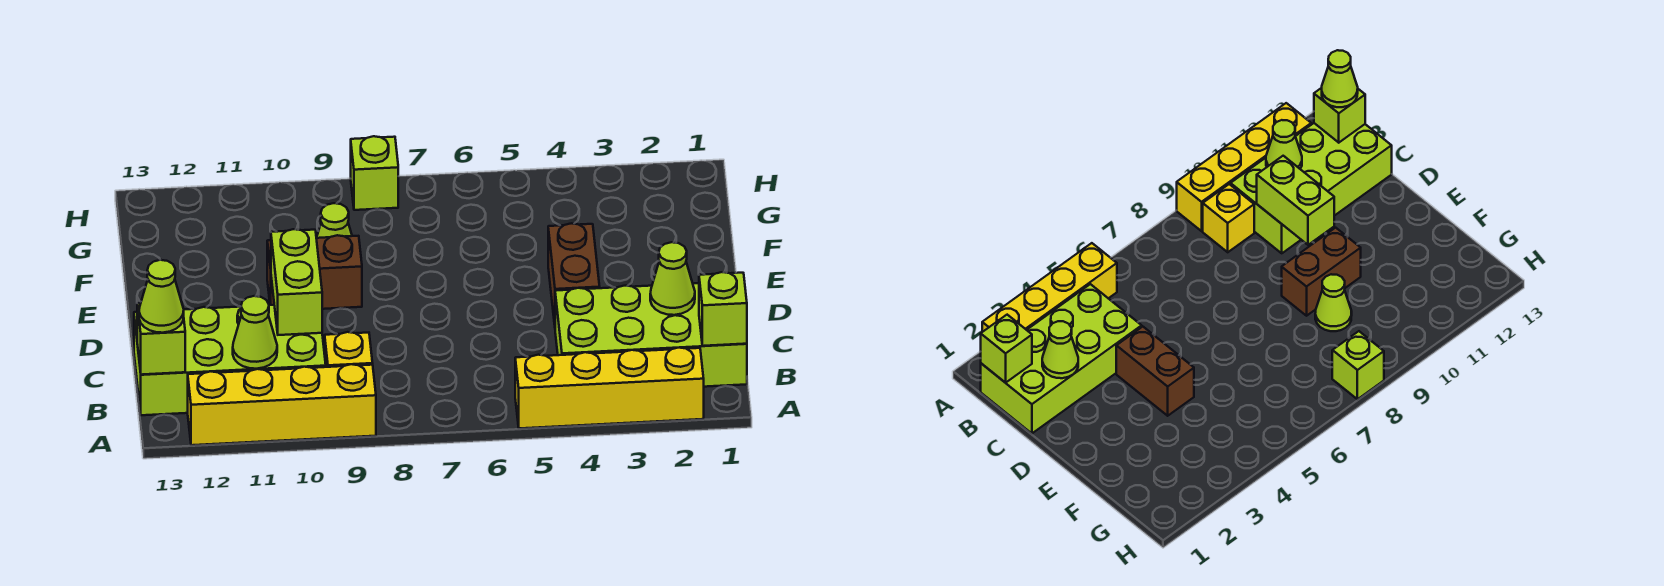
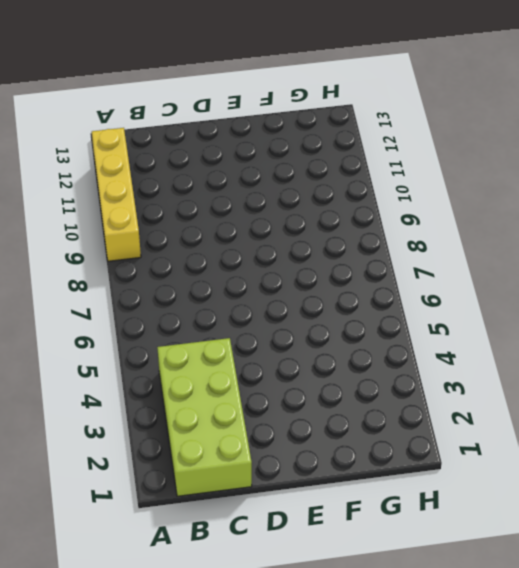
none -> yellow brick A2:A5 level 1
none -> yellow brick B9 level 1
none -> lime brick B10:C13 level 1

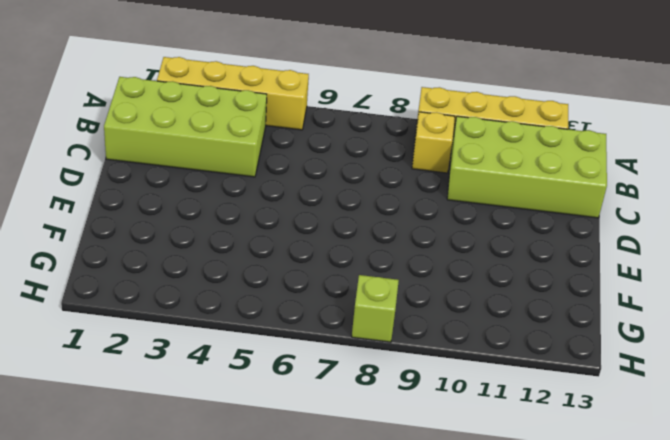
none -> brown brick D4:E4 level 1
none -> brown brick E9:E10 level 1
none -> lime cone F9 level 1

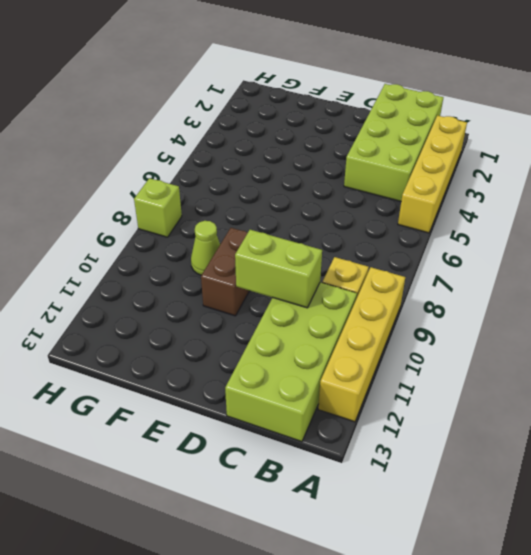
none -> brown brick D4:E4 level 1
none -> lime brick B1 level 2
none -> lime cone B11 level 2

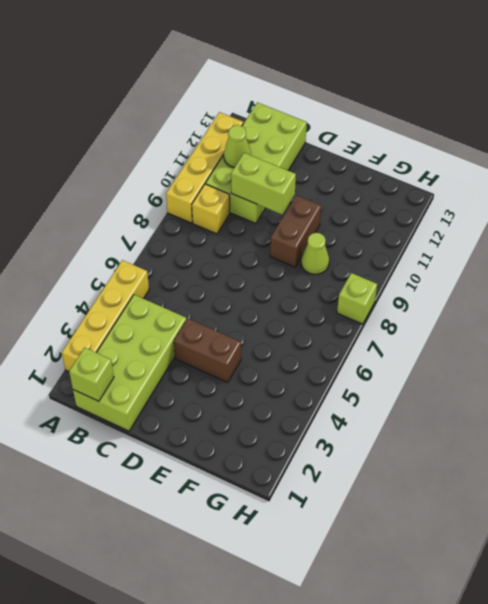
none -> lime brick B13 level 2
none -> lime cone C2 level 2
none -> lime cone B13 level 3

